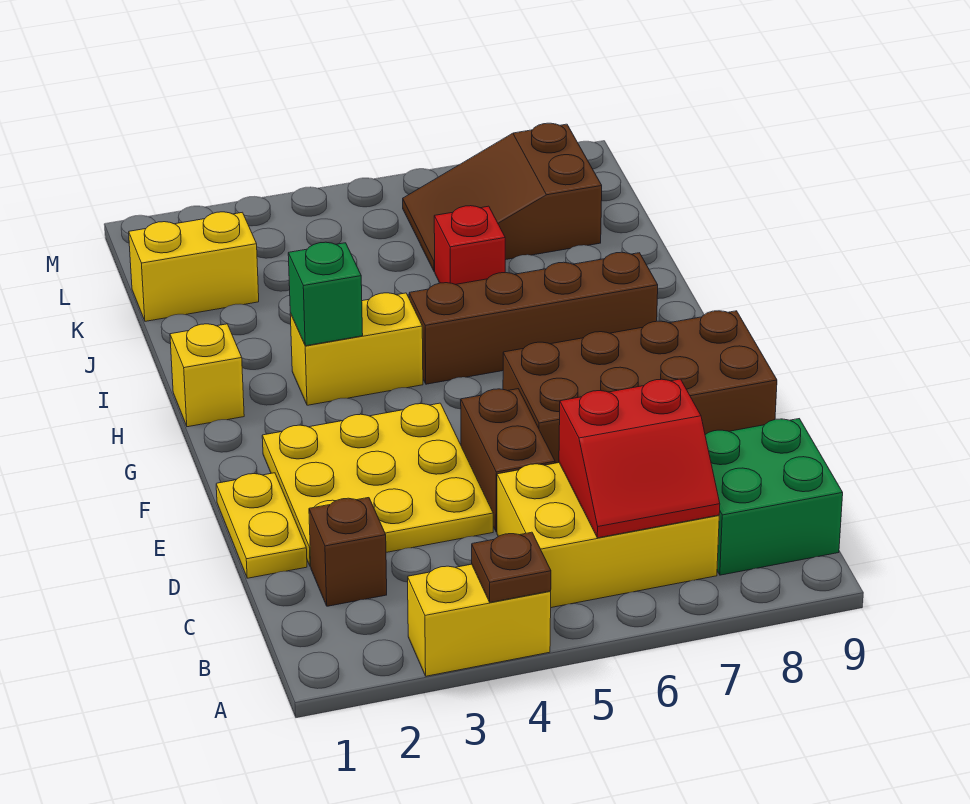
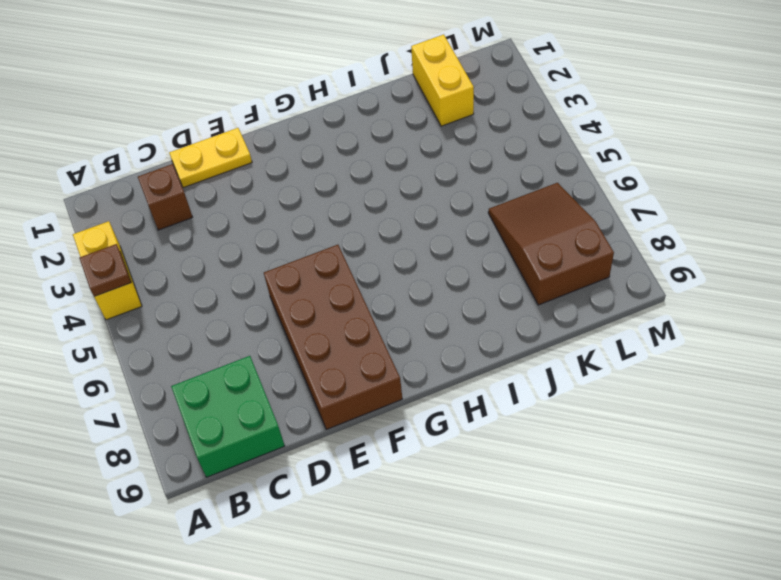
none -> yellow brick B5:C7 level 1
none -> yellow plate D2:F4 level 1
none -> brown brick D5:E5 level 1

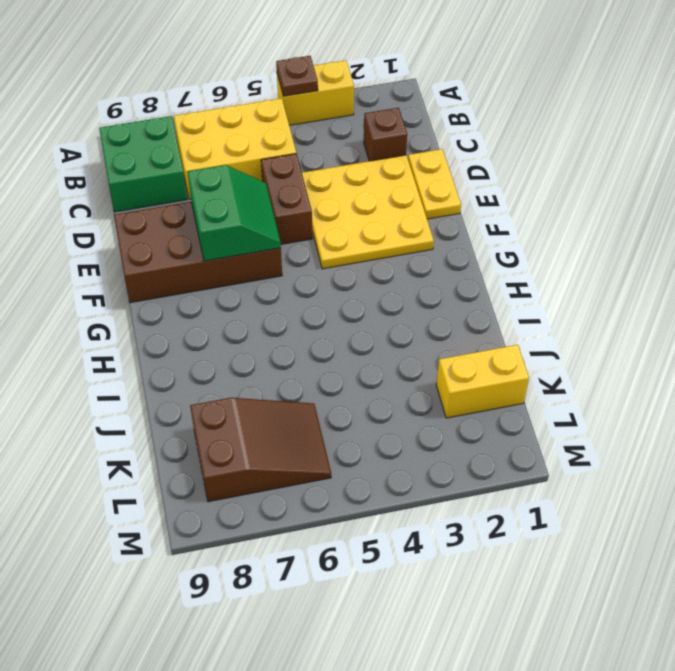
green slope E6:F7 level 2 top 7 -> none
none -> yellow brick H1 level 1
none -> yellow brick H3:H4 level 1
none -> brown brick H5:H8 level 1

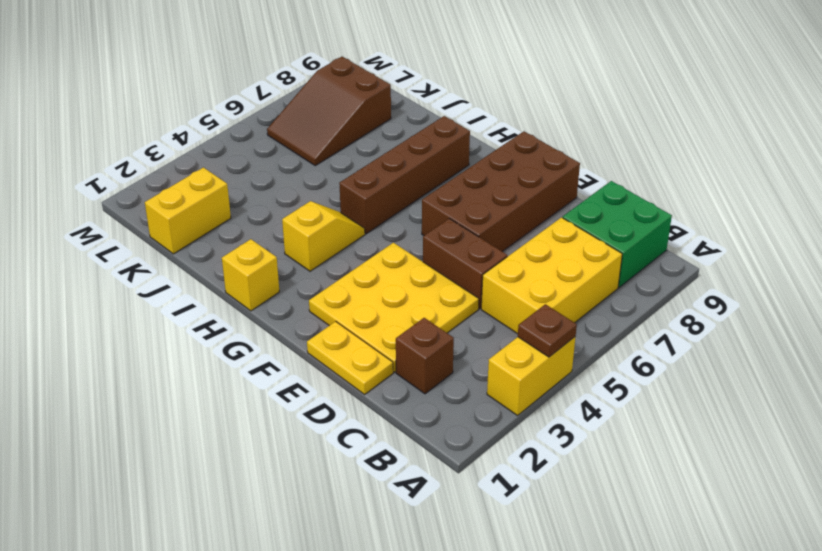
yellow slope H3:H4 level 1 top 3 -> yellow brick H3:H4 level 1
none -> red brick J6 level 1
none -> red slope B6:C7 level 2 top C
none -> green brick H3 level 2

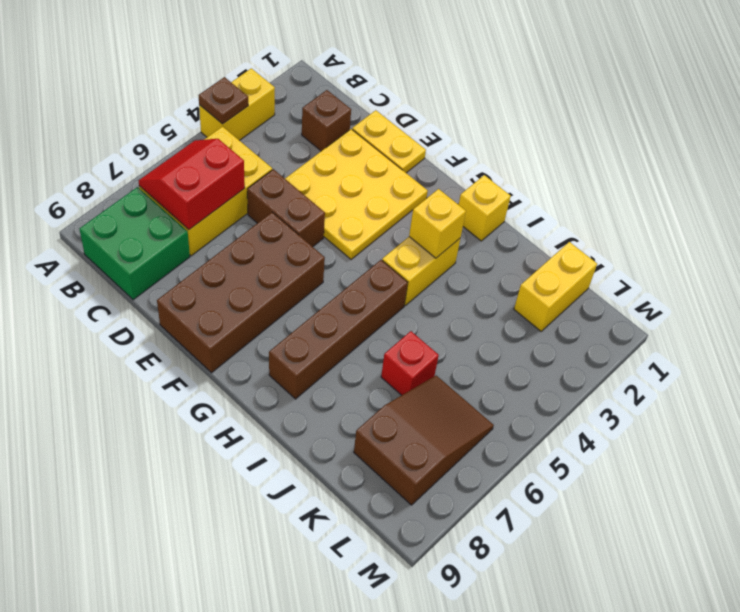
yellow brick H3 level 2 -> green brick H3 level 2

